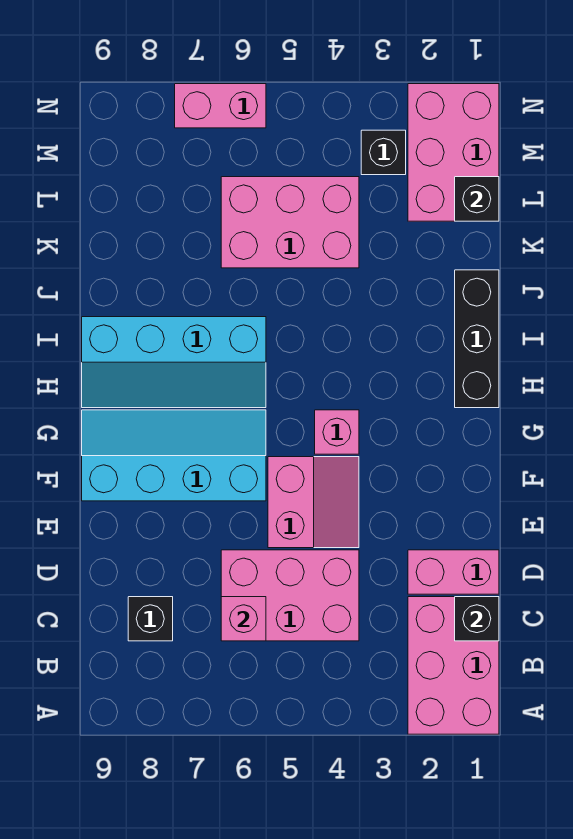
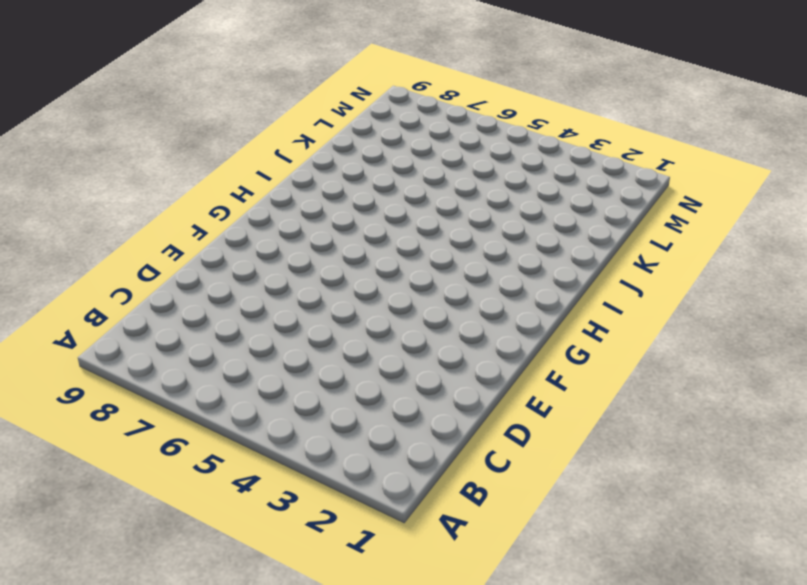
none -> pink brick A1:C2 level 1
none -> pink brick C4:D6 level 1
none -> black brick C8 level 1

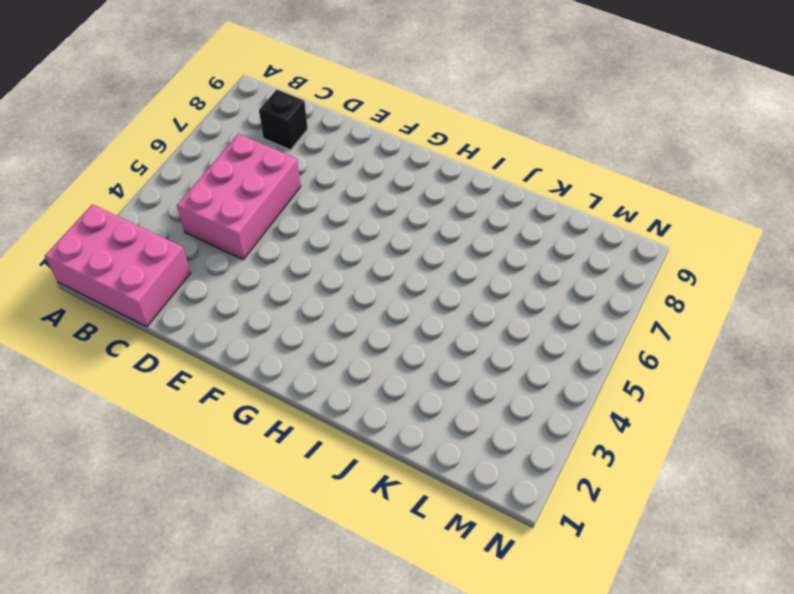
none -> pink brick D1:D2 level 1
none -> pink slope E4:F5 level 1 top 5
none -> cyan slope F6:G9 level 1 top F

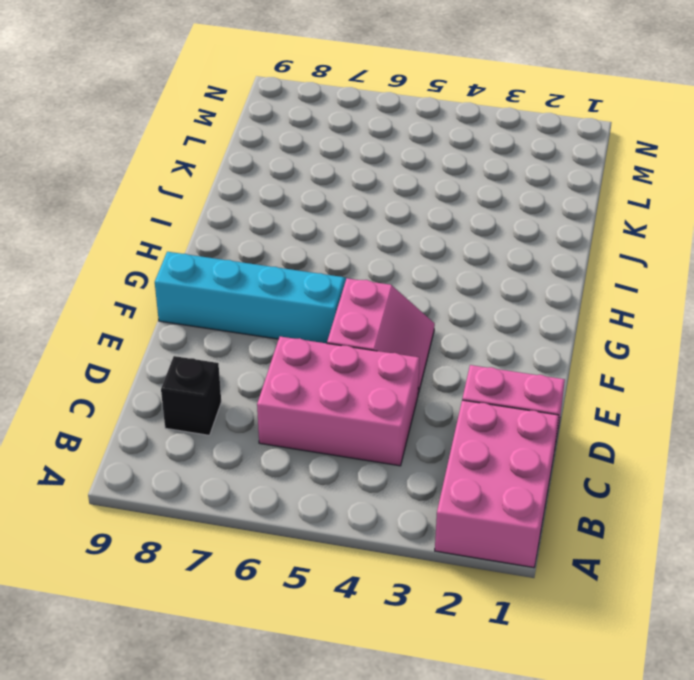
none -> pink brick G4 level 1
none -> black brick H1:J1 level 1
none -> cyan slope H6:I9 level 1 top I

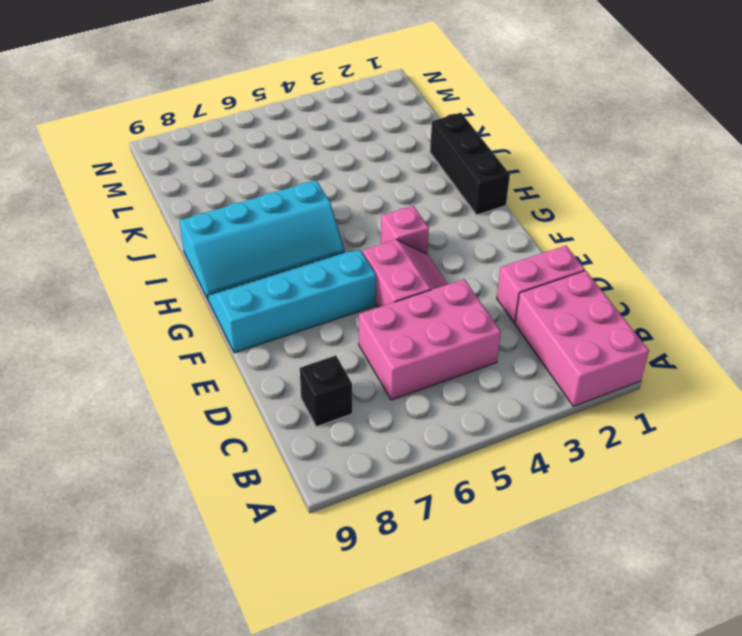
none -> pink brick K4:L6 level 1
none -> pink brick L1:N2 level 1
none -> black brick M3 level 1

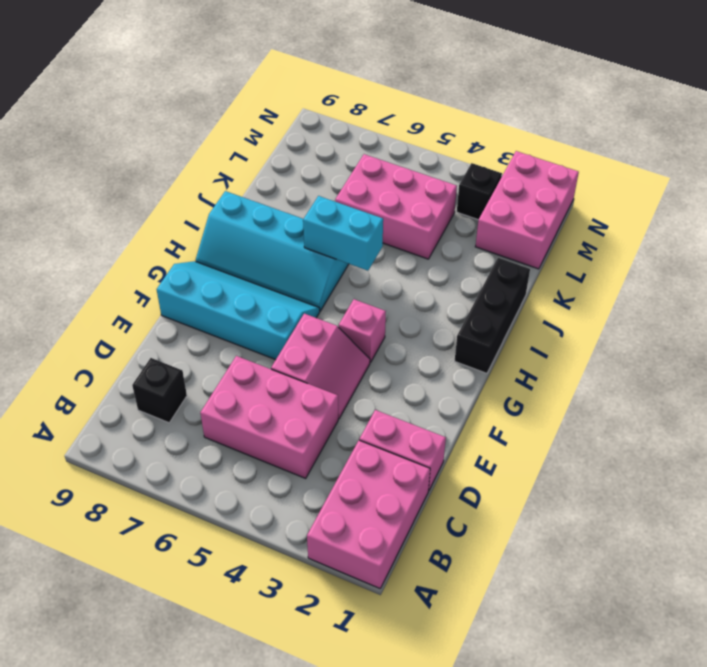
cyan brick I5:I6 level 2 -> none
none -> pink brick N6:N7 level 1
none -> black brick C1 level 2
none -> pink brick C6 level 2

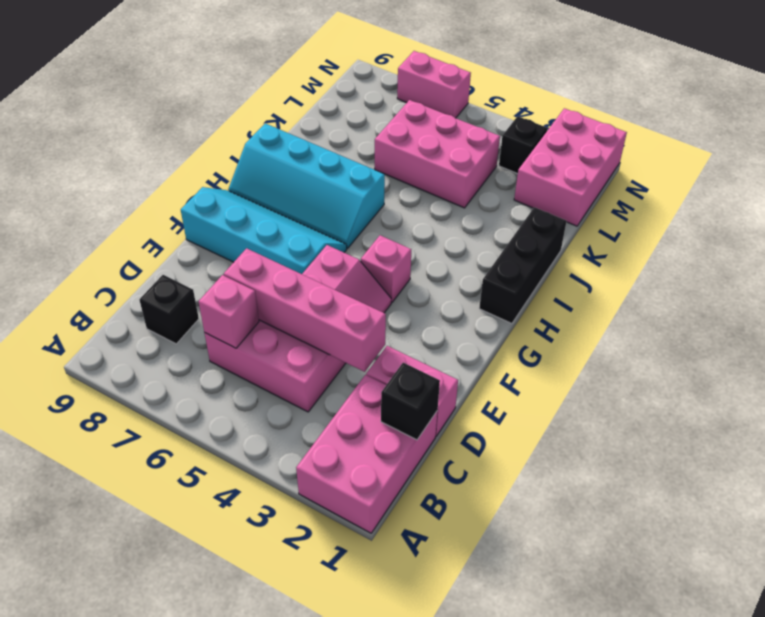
pink brick D3:D6 level 2 -> none
none -> black brick L1 level 2

